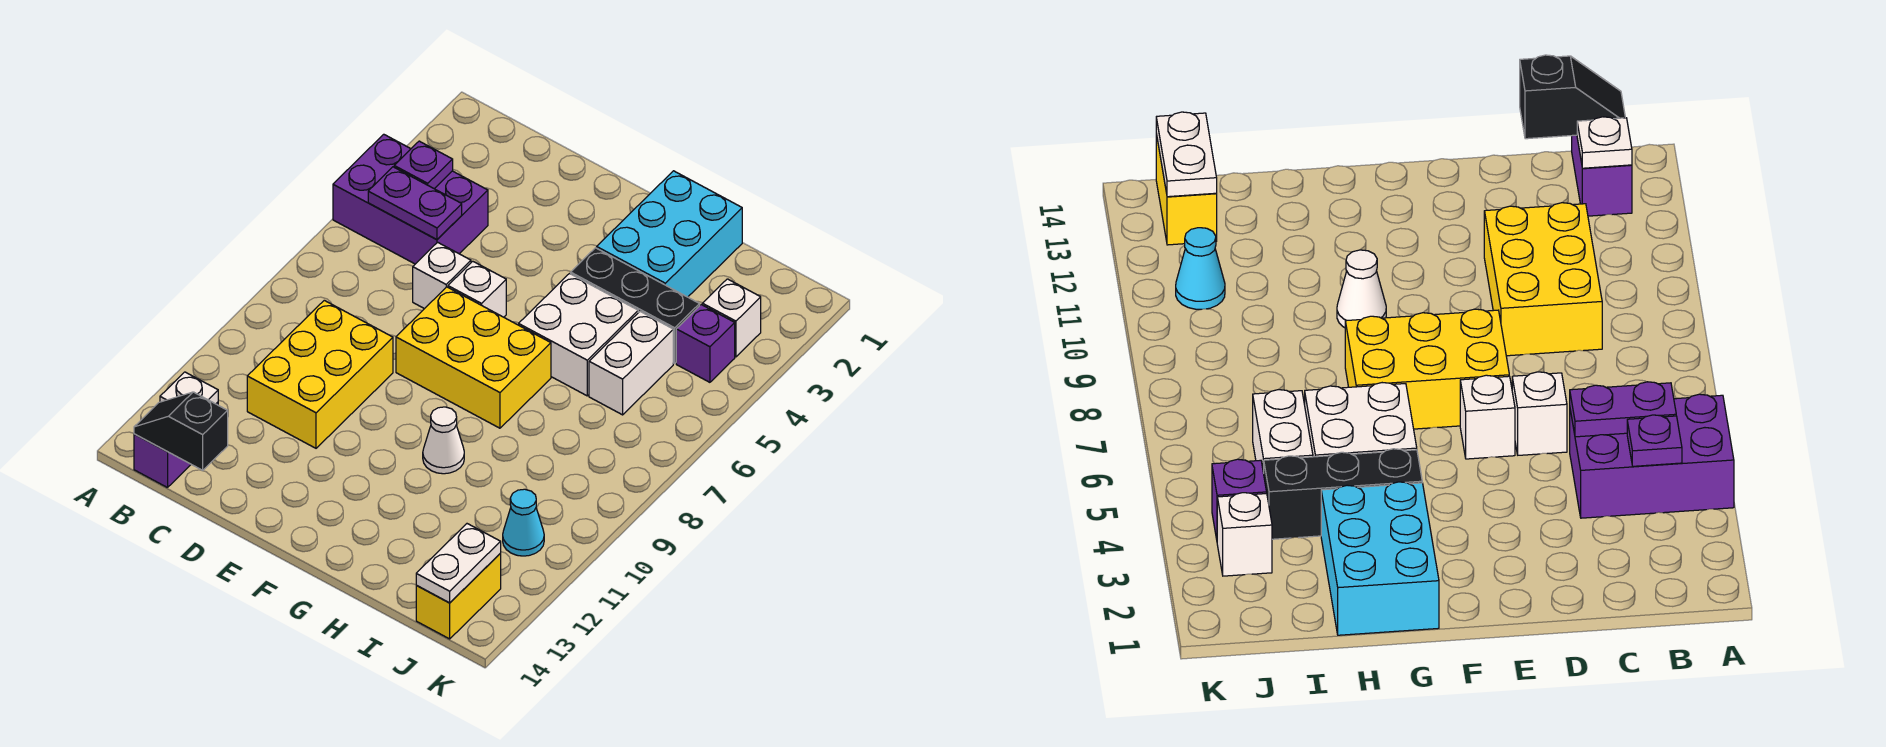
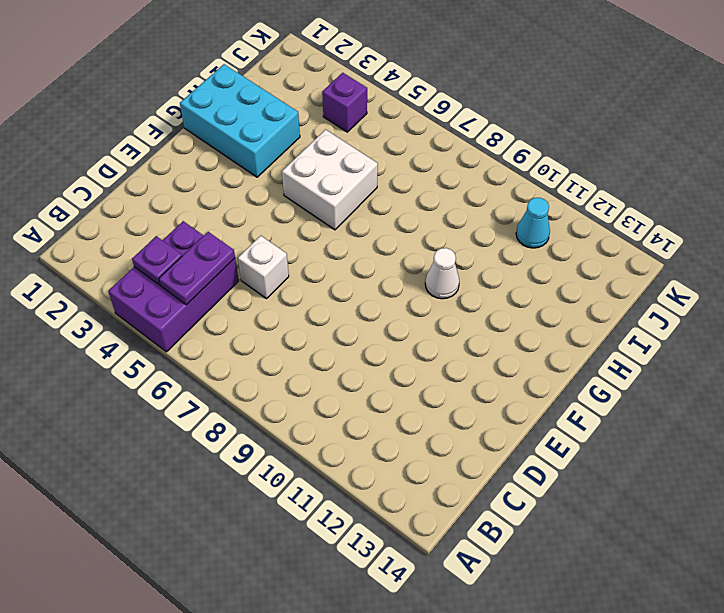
none -> purple brick B13:B14 level 1
none -> yellow brick C9:D11 level 1
none -> white brick E6 level 1

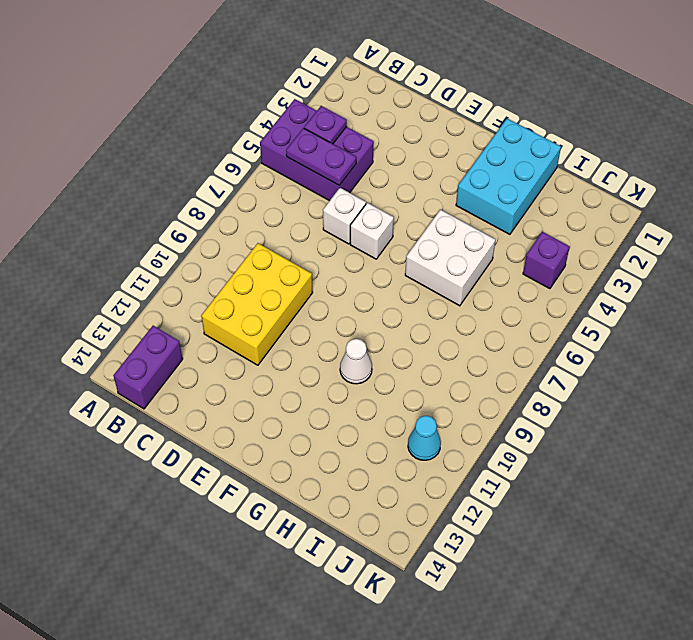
none -> yellow brick E7:G8 level 1
none -> black brick G4:I4 level 1
none -> white brick I5:I6 level 1

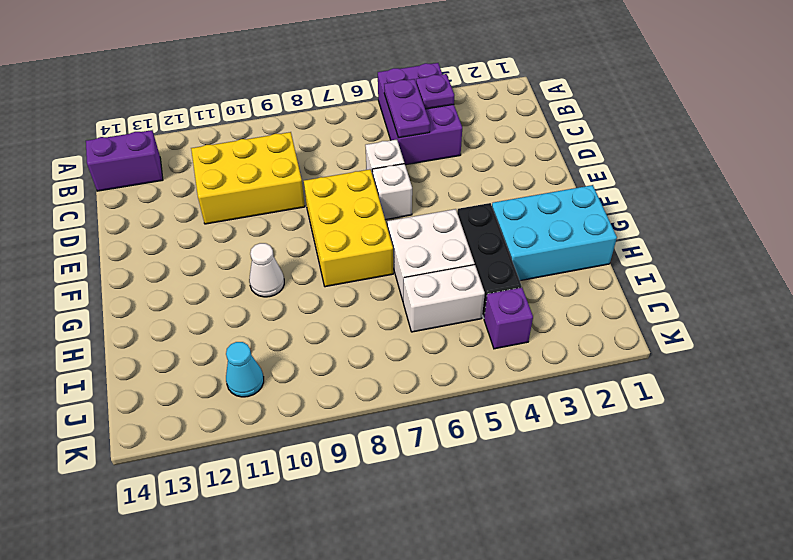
none -> white brick J3 level 1
none -> yellow brick J13:J14 level 1
none -> white plate B13 level 2

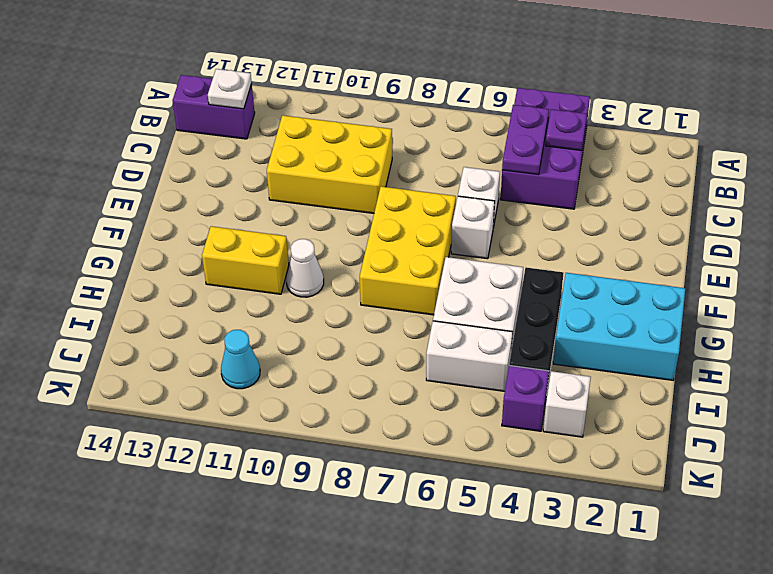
yellow brick G11:G12 level 1 -> yellow brick J13:J14 level 1
none -> black slope B14:C14 level 2 top C
none -> white plate J13:J14 level 2

